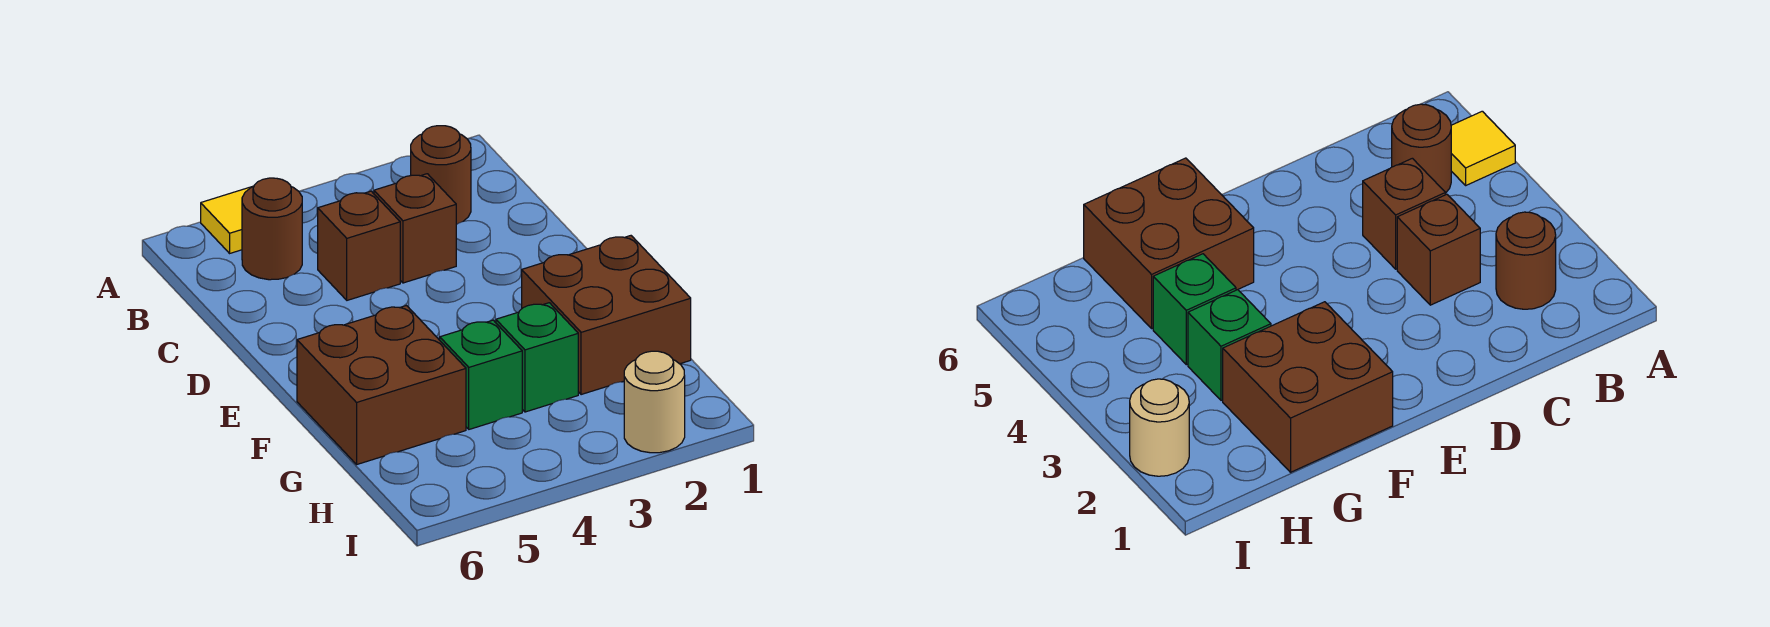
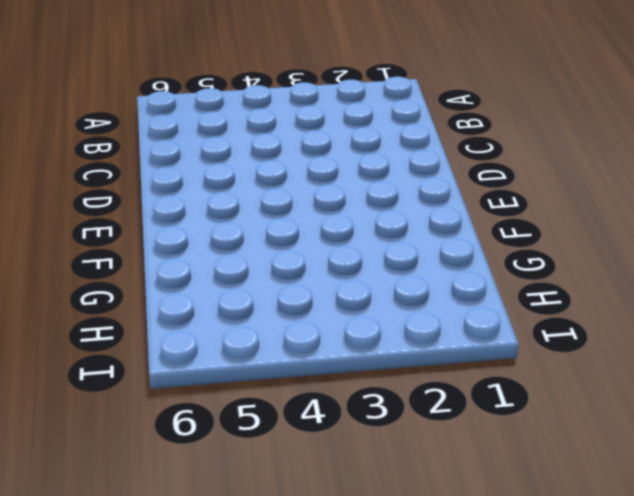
none -> yellow tile A5 level 1
none -> brown round brick B2 level 1

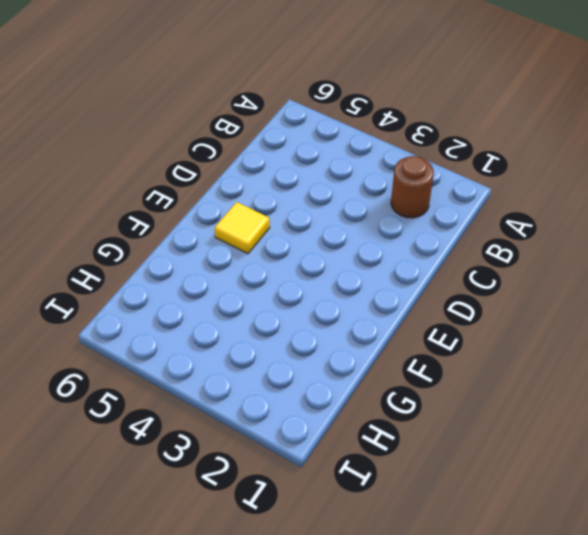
yellow tile E5 level 1 -> yellow tile A5 level 1
none -> brown round brick B5 level 1
none -> brown brick C3 level 1

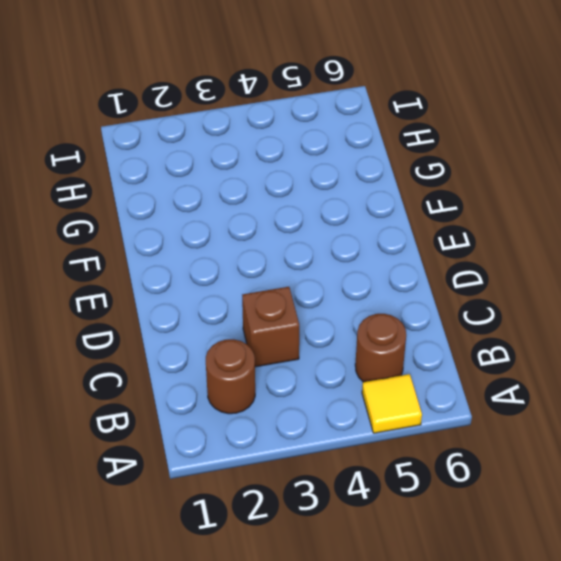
none -> brown brick C4 level 1
none -> brown brick F1:G2 level 1

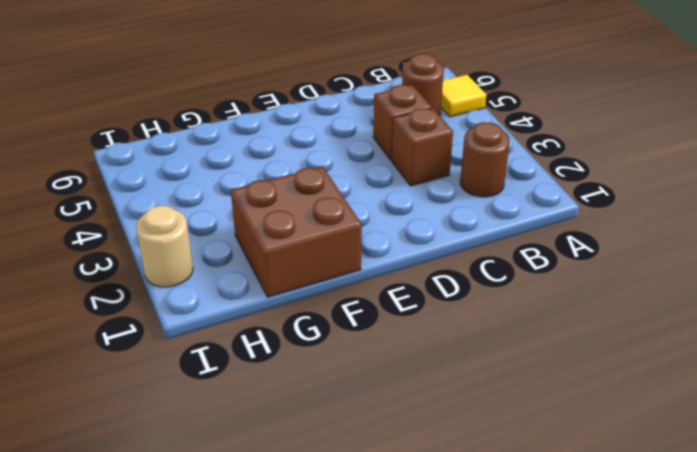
none -> brown brick F5:G6 level 1
none -> green brick G3 level 1

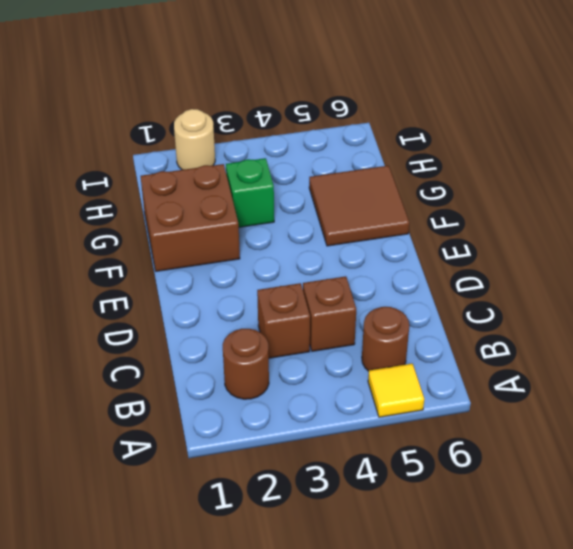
brown tile F5:G6 level 1 -> brown brick F5:G6 level 1
none -> green brick G4 level 1

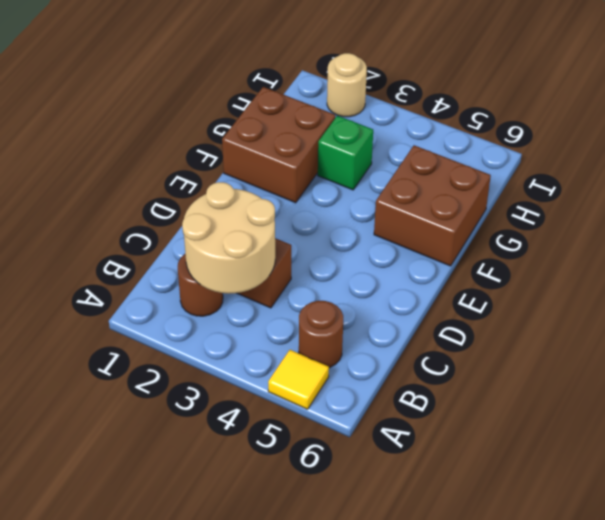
tan round brick B2:C3 level 2 -> none
none -> brown brick C4 level 1
none -> green brick G4 level 1

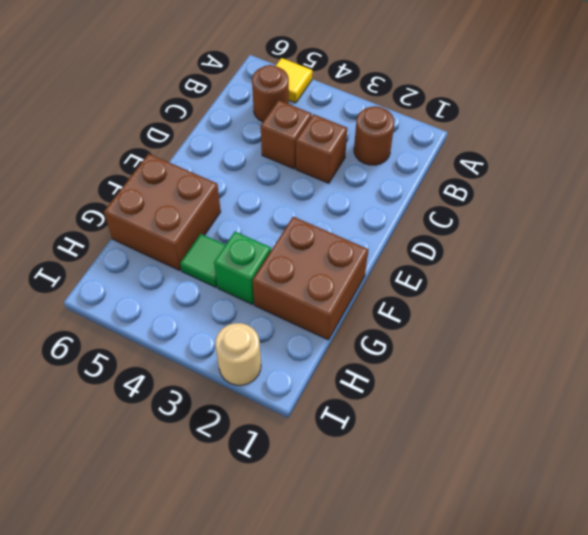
green tile G4 level 1 -> green brick G4 level 1

